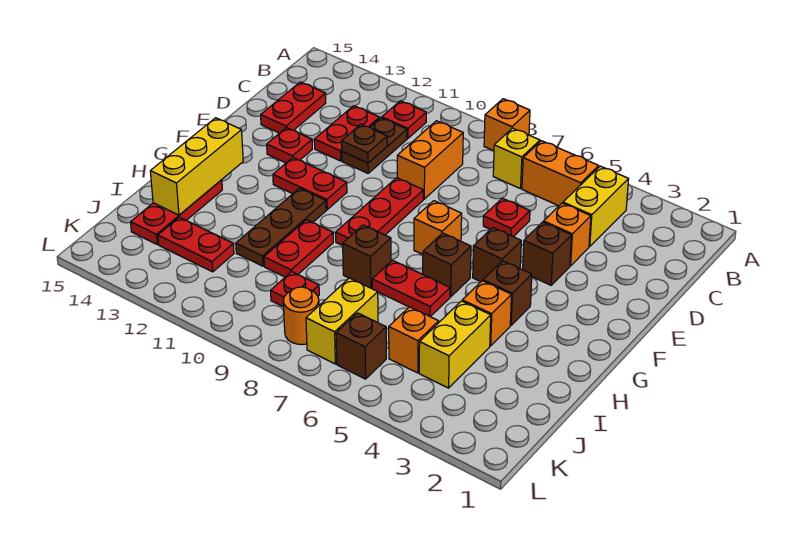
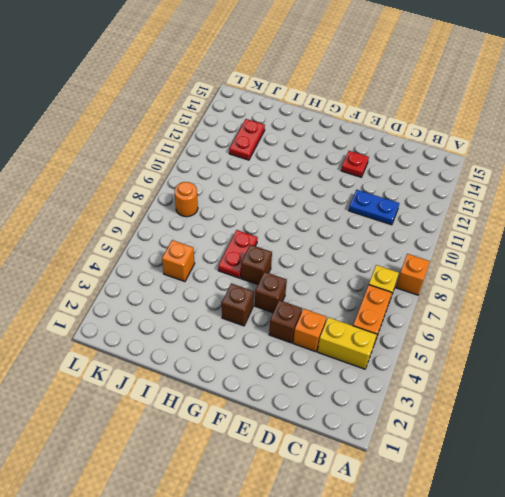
blue plate C11:D11 level 1 -> brown plate C11:D11 level 1
none -> red plate B11 level 1
none -> orange brick C9:D9 level 1
none -> red plate C12:D12 level 1
none -> red plate C14:D14 level 1

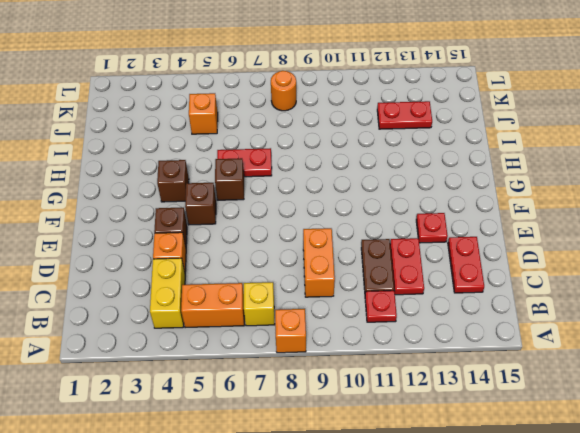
none -> red plate D6 level 1
none -> red plate E9:G9 level 1
none -> orange brick F7 level 1
none -> red plate F11:F12 level 1

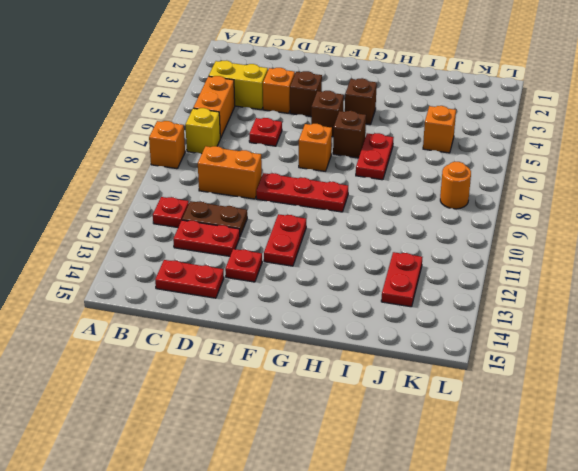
none -> brown plate G11:I11 level 1
none -> orange brick H4 level 1
none -> brown brick H8 level 1
none -> red plate H10:I10 level 1

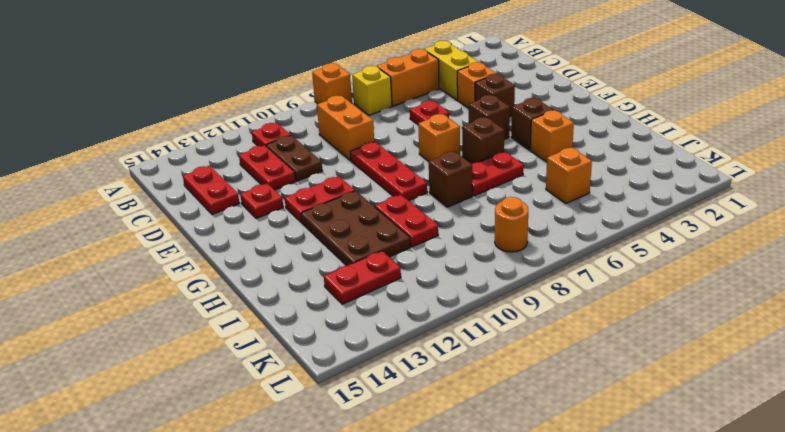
brown plate G11:I12 level 1 -> brown plate G11:I11 level 1
none -> red plate H14:J14 level 1
none -> yellow brick I4:J4 level 1
none -> yellow brick J7:K7 level 1
none -> red plate J9 level 1

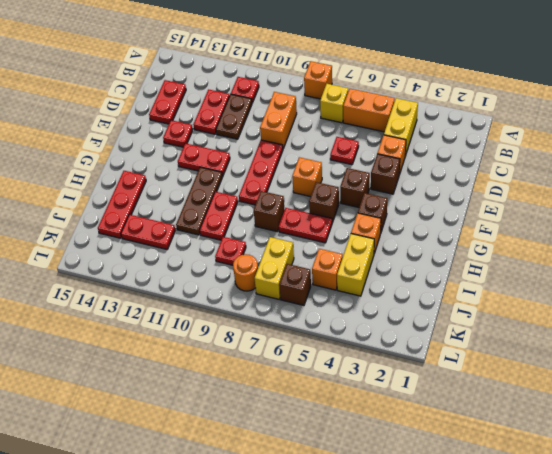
none -> brown plate D11 level 2
none -> yellow brick G14:I14 level 2

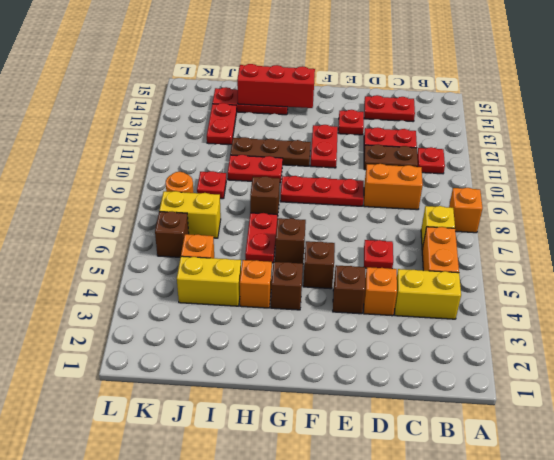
red brick G14:I14 level 2 -> yellow brick G14:I14 level 2
none -> orange brick F7 level 1
none -> brown plate D11 level 2

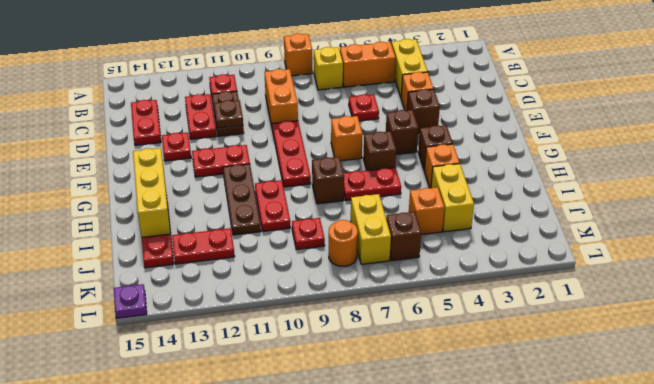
purple plate L15 level 1 -> none

